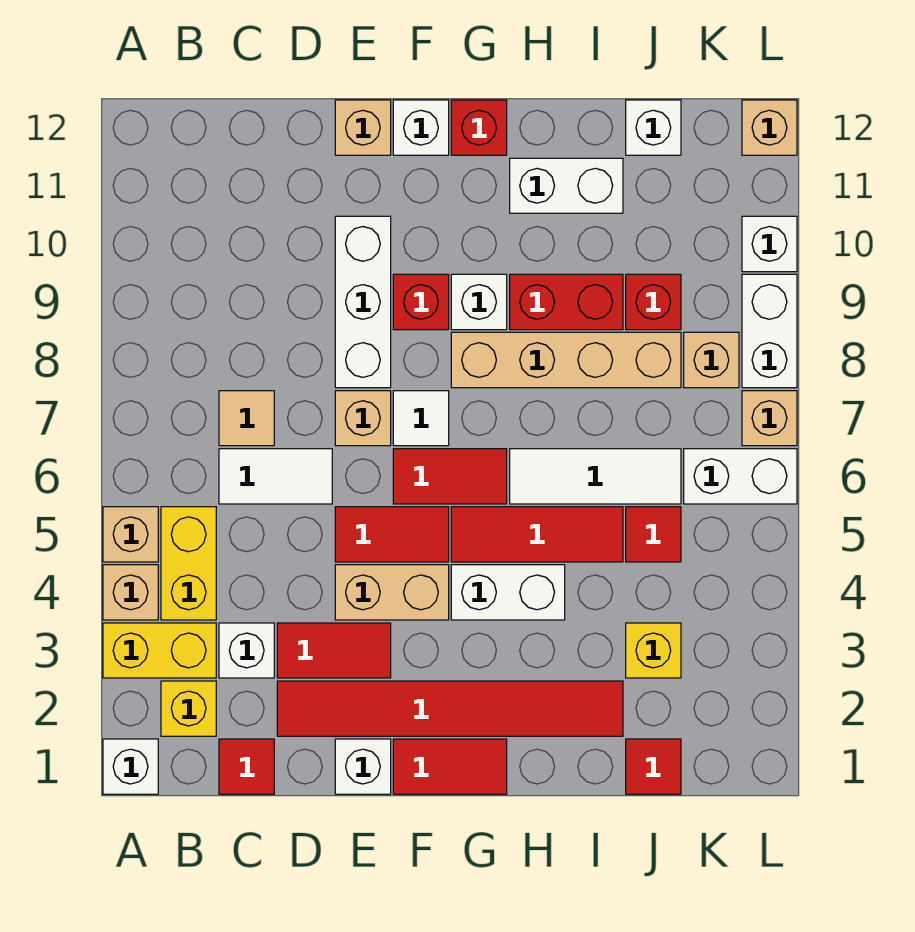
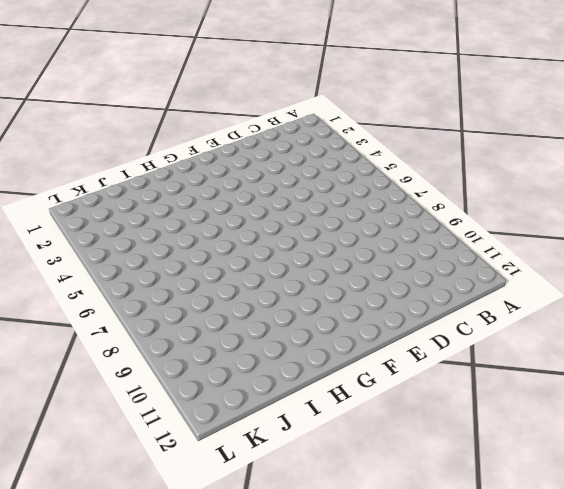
none -> white brick A1 level 1
none -> yellow brick A3:B3 level 1
none -> tan brick A4 level 1
none -> tan brick A5 level 1

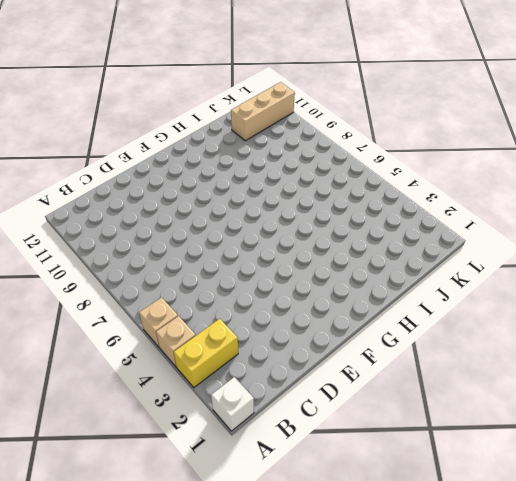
tan brick J11:L11 level 1 -> none
none -> yellow brick B2 level 1
none -> yellow brick B4:B5 level 1
none -> red tile C1 level 1
none -> white brick C3 level 1

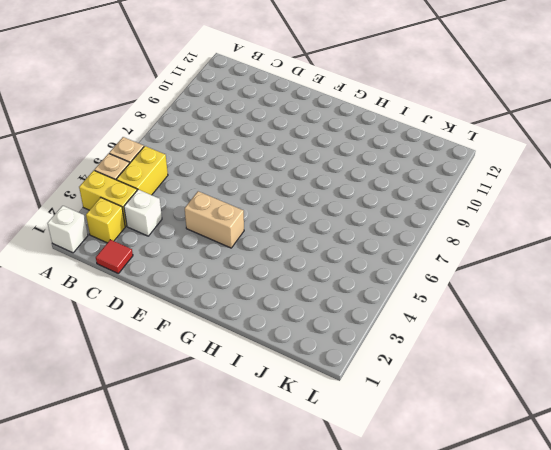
none -> white tile C6:D6 level 1
none -> tan tile C7 level 1
none -> red tile D2:I2 level 1
none -> red tile D3:E3 level 1

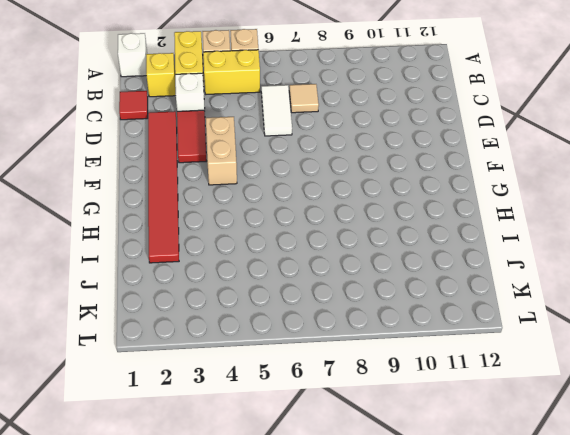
none -> white brick E1 level 1
none -> red tile E5:F5 level 1
none -> tan brick E7 level 1
none -> white brick E8:E10 level 1

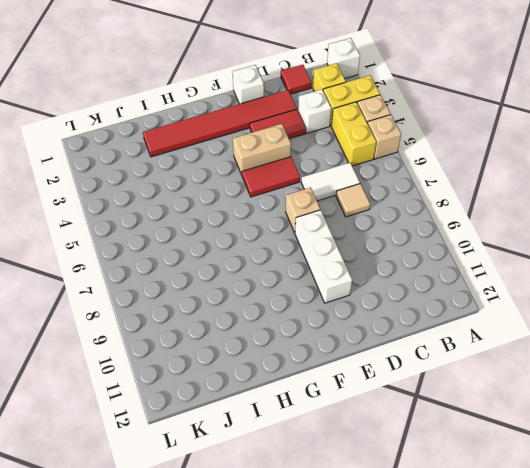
none -> tan brick E12 level 1
none -> red tile F1:G1 level 1
none -> red tile F6:G6 level 1
none -> white tile F7 level 1

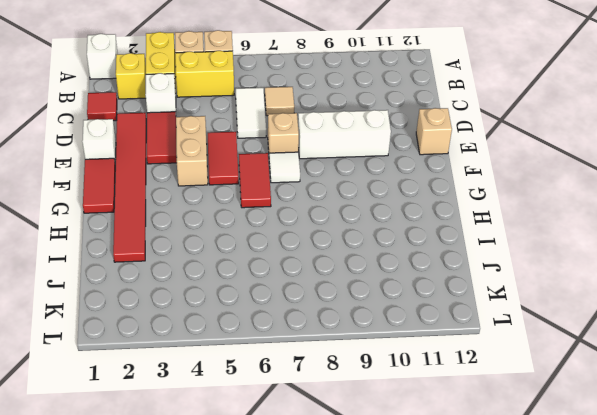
none -> red brick F9 level 1
none -> white brick F12 level 1
none -> white brick G4:H4 level 1
none -> red tile G5:I5 level 1

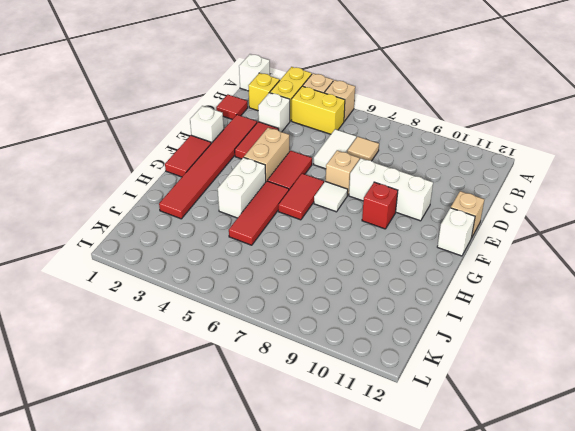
none -> tan brick G8:J8 level 1
none -> white brick G9 level 1
none -> red brick G12 level 1
none -> white tile H6:J6 level 1

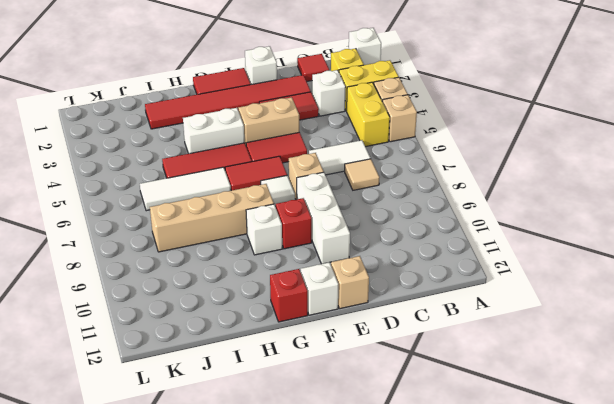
none -> red brick H9:I9 level 1
none -> white brick H11:I11 level 1
none -> red tile J1 level 1
none -> yellow brick J3 level 1

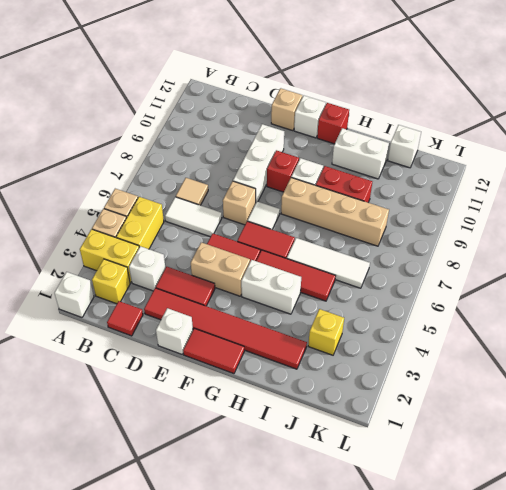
none -> red tile J1 level 1
none -> red tile J5 level 1
none -> red brick J9 level 1
none -> white brick K6:L6 level 1

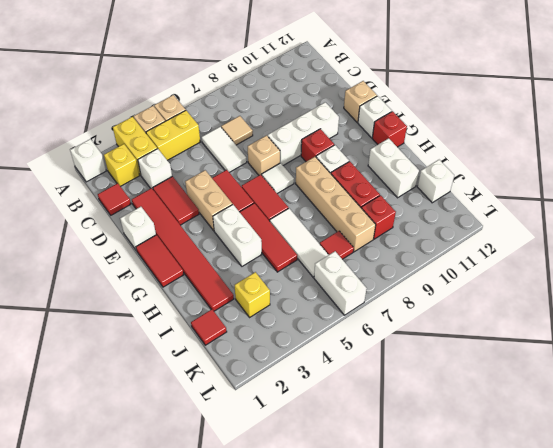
red tile J7 level 1 -> red tile J5 level 1
none -> tan brick K8 level 1
none -> tan brick L7 level 1
none -> white brick L8:L9 level 1
none -> white brick L10 level 1

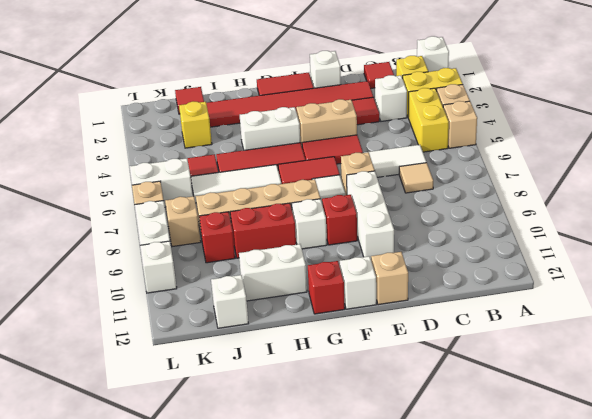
none -> tan brick L12 level 1

